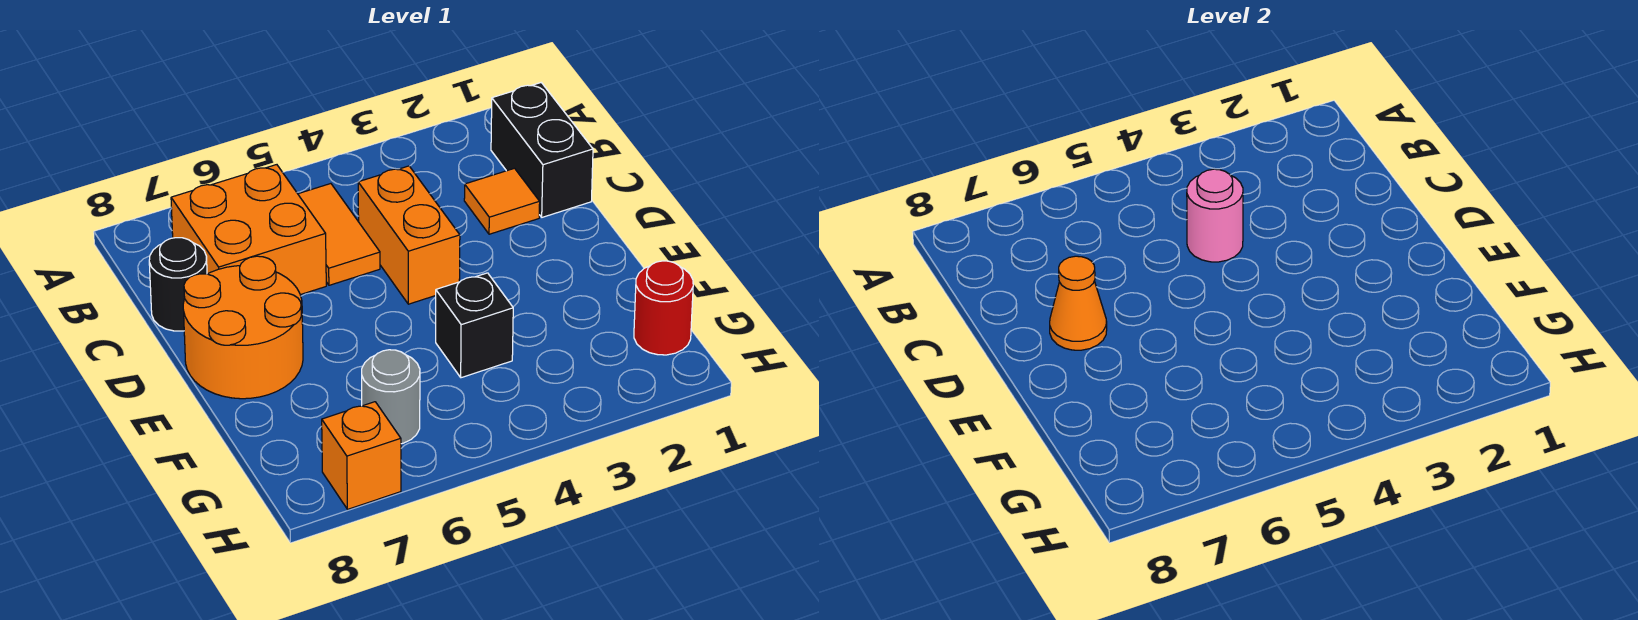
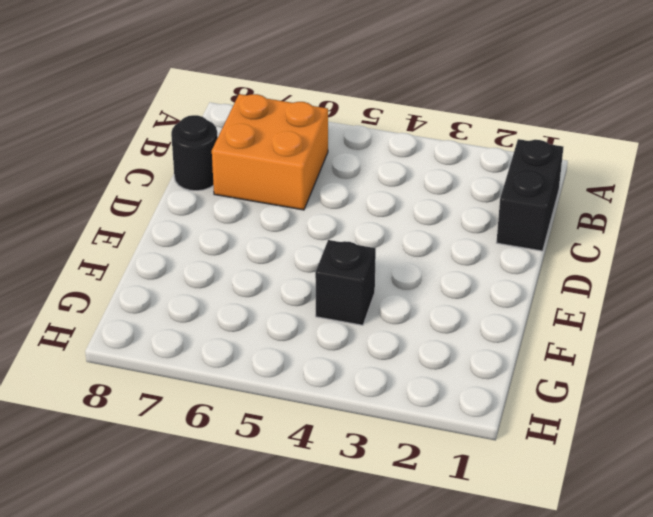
none -> orange tile B5:C5 level 1
none -> orange tile C2 level 1
none -> orange brick C4:D4 level 1

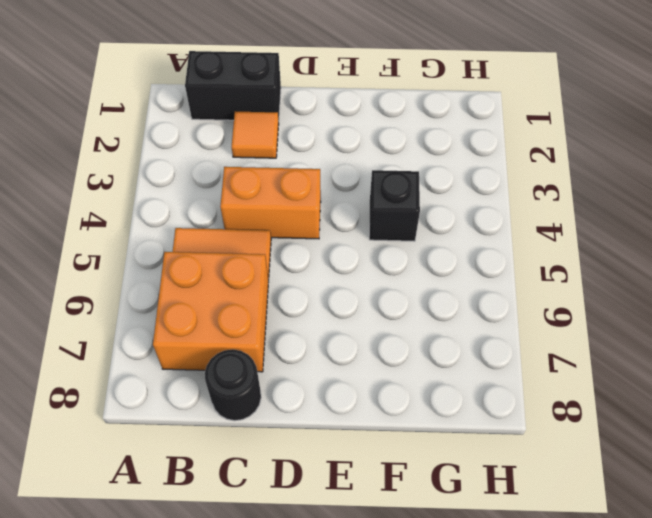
none -> orange round brick D7:E8 level 1
none -> red round brick G1 level 1
none -> grey round brick G6 level 1

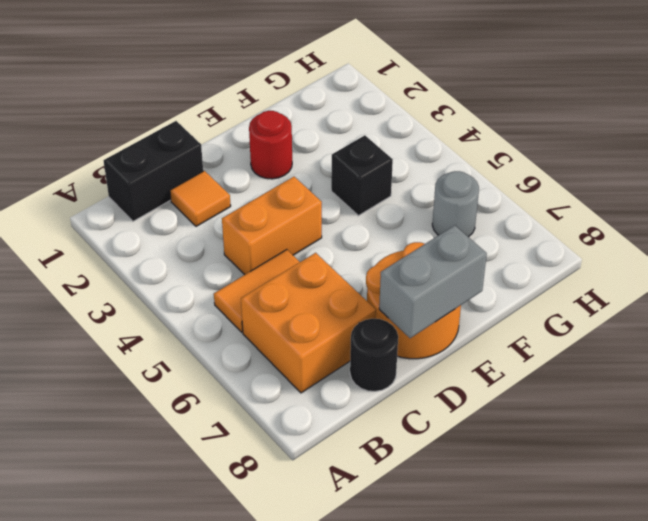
grey brick D8:E8 level 2 -> none
red round brick E2 level 1 -> red round brick G1 level 1
none -> orange brick H7 level 1
none -> pink round brick C4 level 2
none -> orange cone D7 level 2

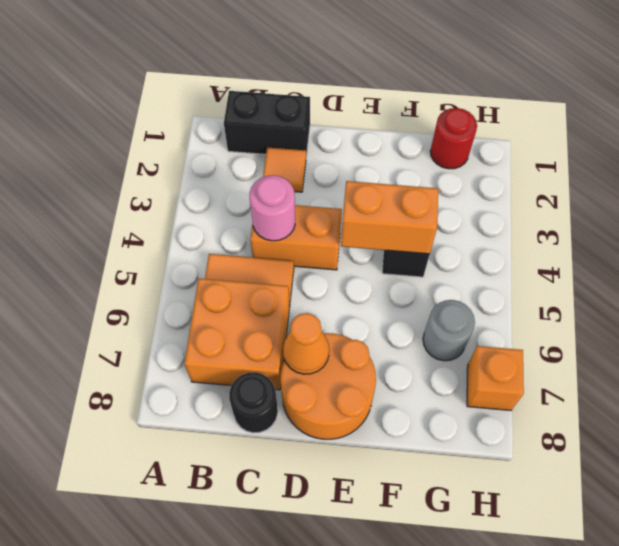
orange brick E4:F4 level 2 -> none

